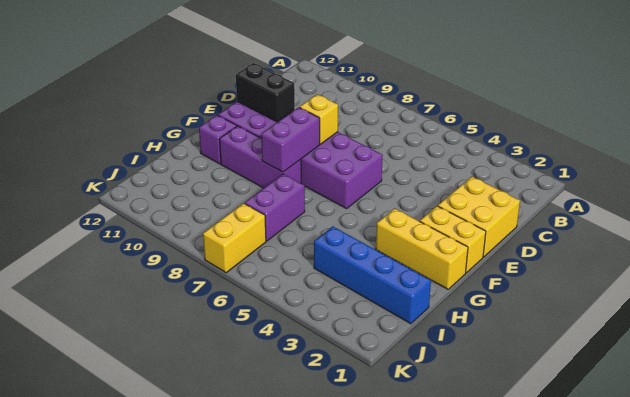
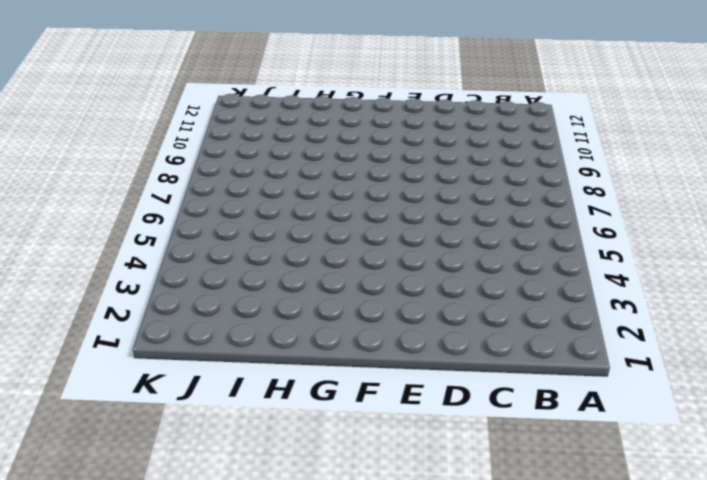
none -> yellow brick D1:E2 level 1
none -> purple brick E6:F11 level 1
none -> yellow brick F1:F2 level 1

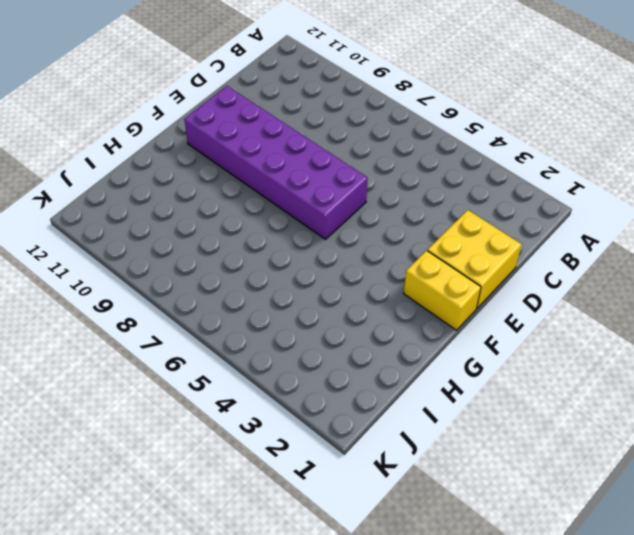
none -> yellow brick G1:G3 level 1
none -> purple brick G8:G10 level 1
none -> purple brick G11 level 1

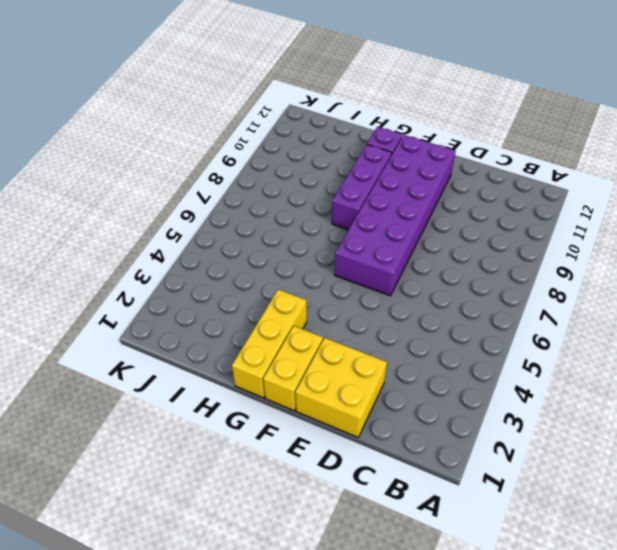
none -> purple brick H7:I7 level 1
none -> blue brick I1:I4 level 1
none -> yellow brick J7:K7 level 1

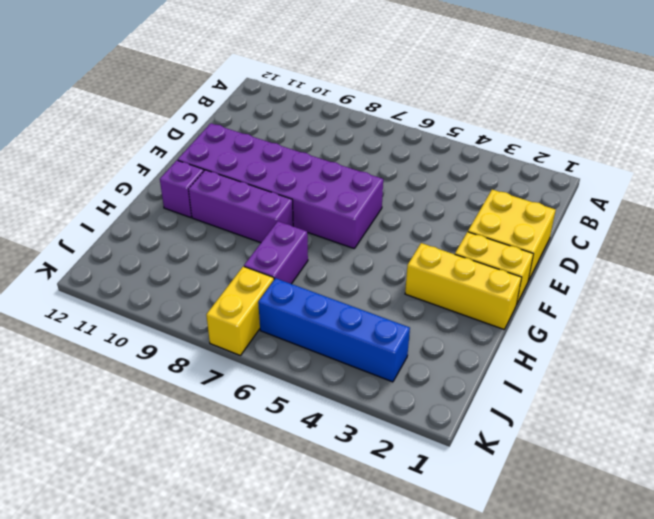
blue brick J3:J6 level 1 -> blue brick I1:I4 level 1
none -> yellow brick E8 level 2
none -> black brick E10:E11 level 2
none -> purple brick F8:G8 level 2

